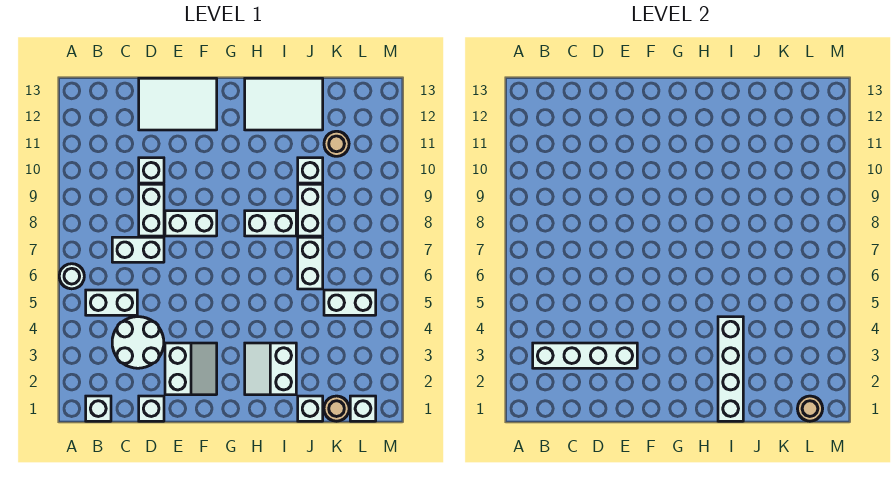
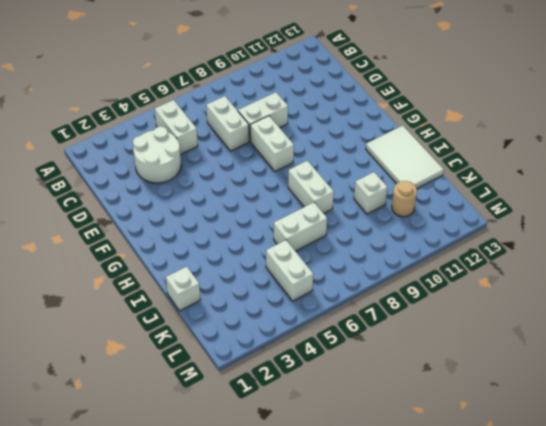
none -> white round brick A6 level 1
none -> white brick B1 level 1
none -> white brick D1 level 1

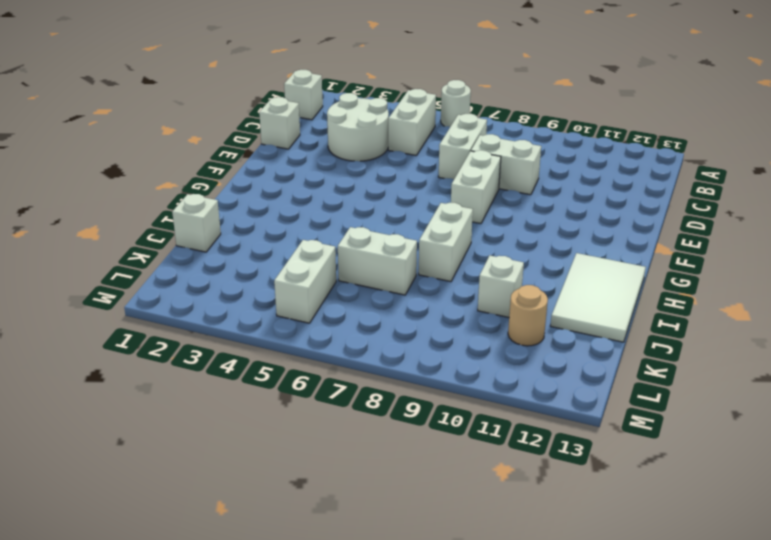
none -> white brick D10 level 1
none -> white tile D12:F13 level 1
none -> white slope E2:F3 level 1 top E

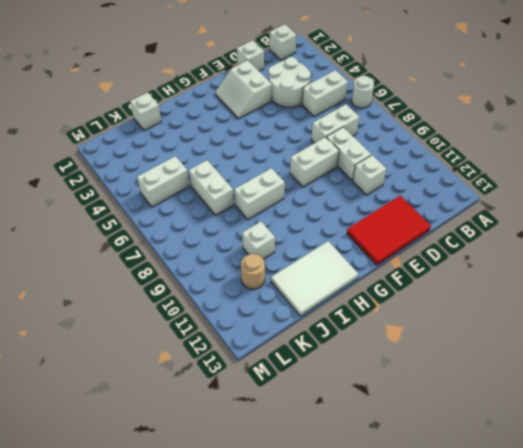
red tile D12:F13 level 1 -> white tile D12:F13 level 1
none -> white slope H2:I3 level 1 top I
none -> white brick J8:J9 level 1
none -> tan round brick K1 level 1

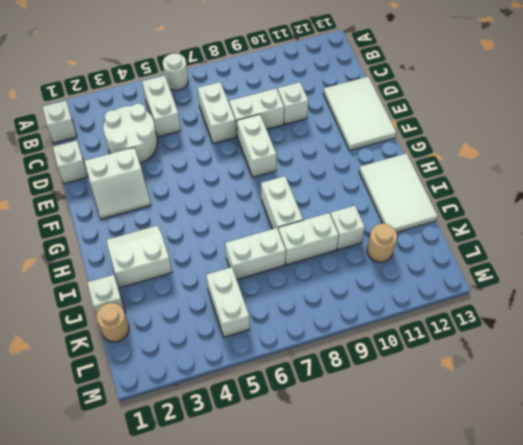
none -> white brick L1 level 1
none -> white brick B3:E3 level 2
none -> white brick I1:I4 level 2

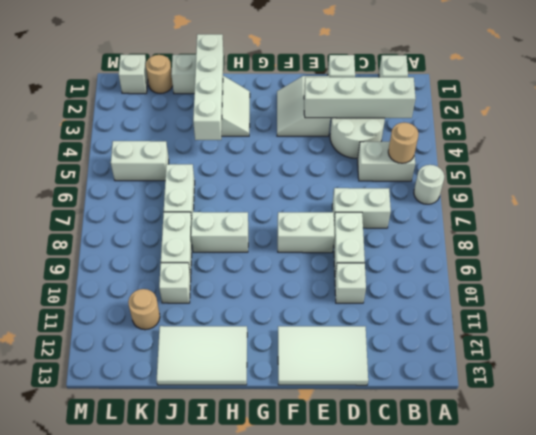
tan round brick B5 level 2 -> tan round brick L1 level 2

